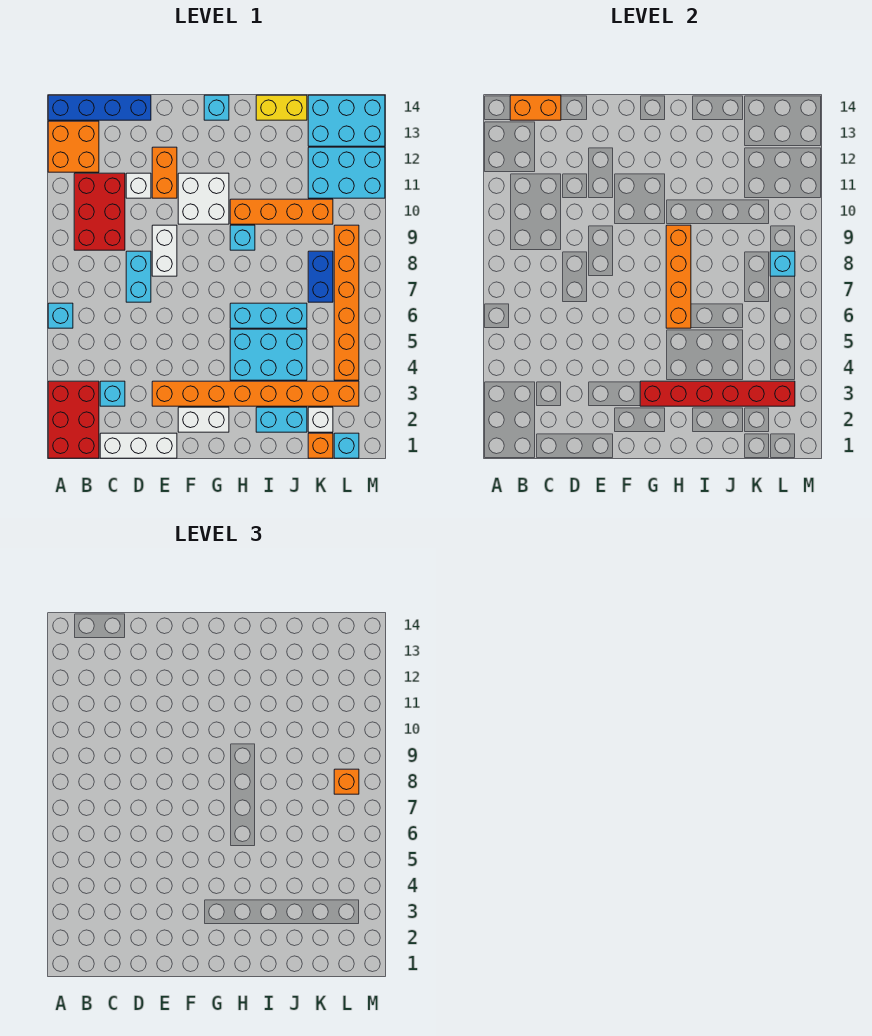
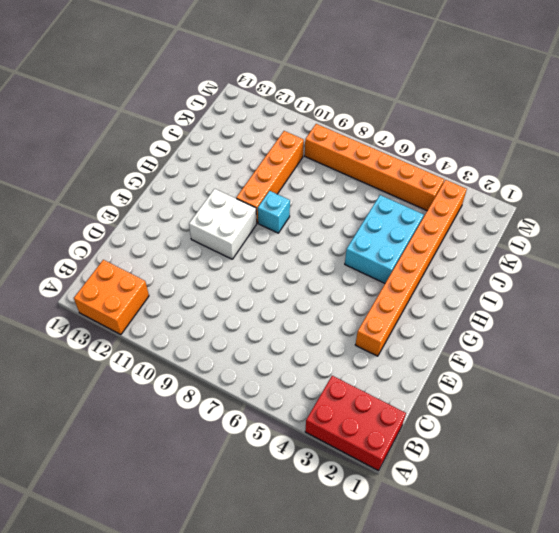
none -> cyan brick A6 level 1
none -> blue brick A14:D14 level 1
none -> red brick B9:C11 level 1
none -> white brick C1:E1 level 1

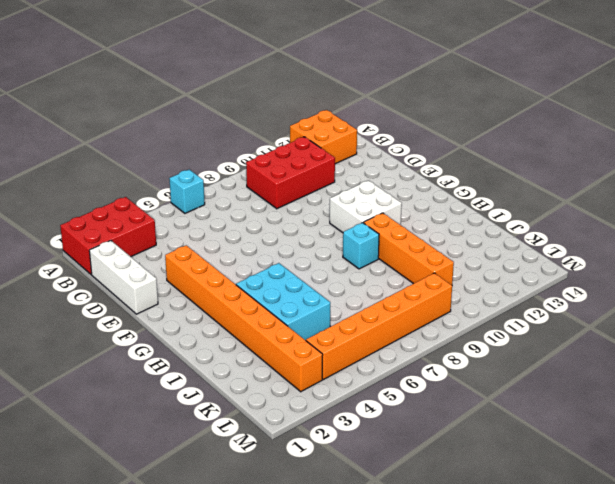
none -> blue brick A14:D14 level 1
none -> cyan brick C3 level 1
none -> cyan brick D7:D8 level 1
none -> white brick D11 level 1

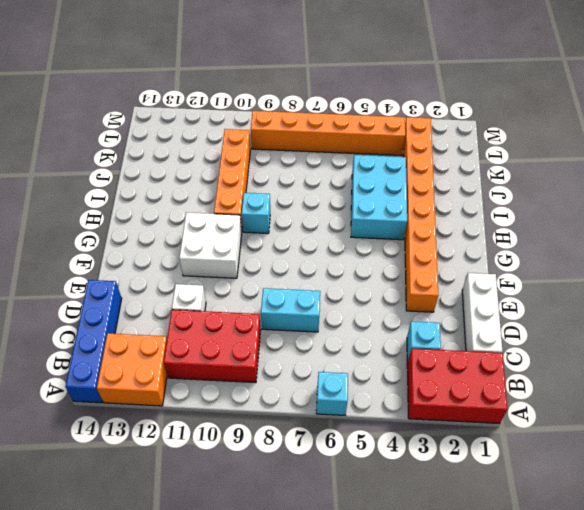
none -> white brick E8:E9 level 1
none -> orange brick E11:E12 level 1
none -> white brick F2:G2 level 1
none -> cyan brick G14 level 1

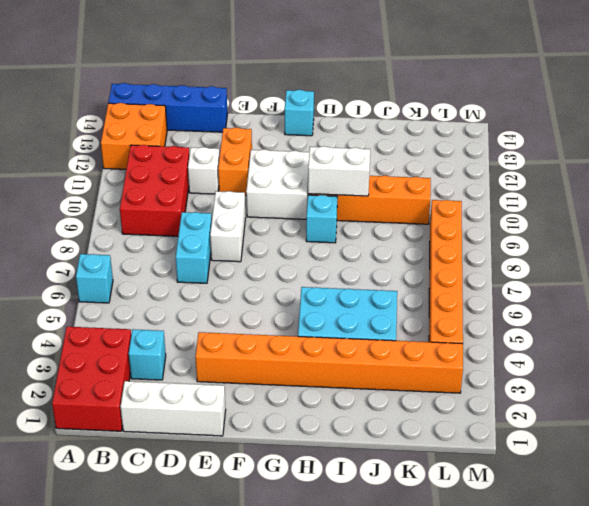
white brick H10:I10 level 2 -> white brick F2:G2 level 1
none -> cyan brick H6:J6 level 1
none -> cyan brick I2:J2 level 1
none -> yellow brick I14:J14 level 1
none -> orange brick K1 level 1

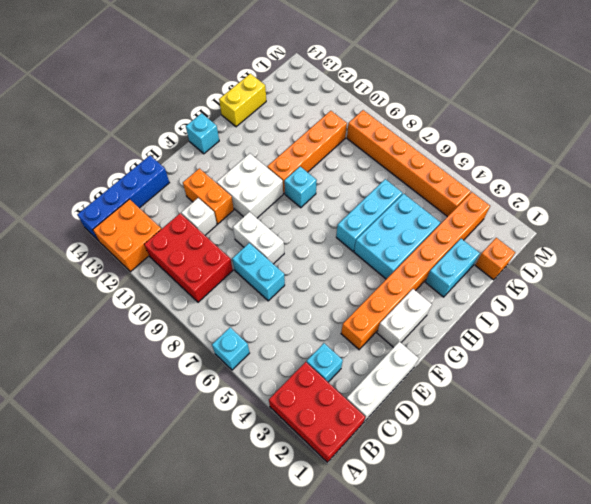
none -> white brick K2 level 1
none -> blue brick K7:K8 level 1
none -> cyan brick K11:M12 level 1
none -> cyan brick K13:M14 level 1

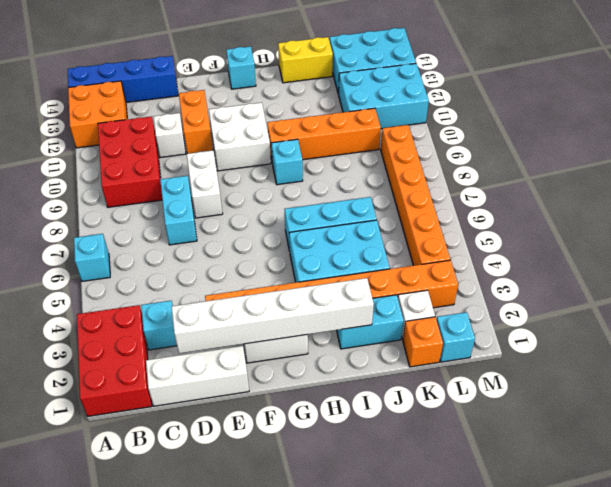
white brick D2:I2 level 2 -> none
none -> blue brick K7:K8 level 1
none -> orange brick B14:C14 level 2
none -> red brick G3:L3 level 2
none -> orange brick H6:H9 level 2

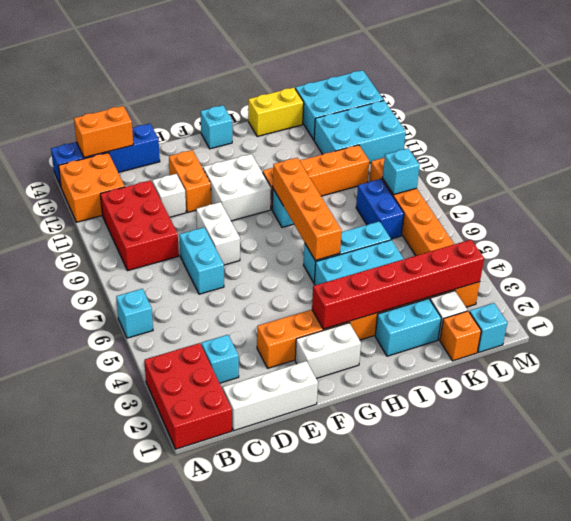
none -> orange brick L8 level 3

